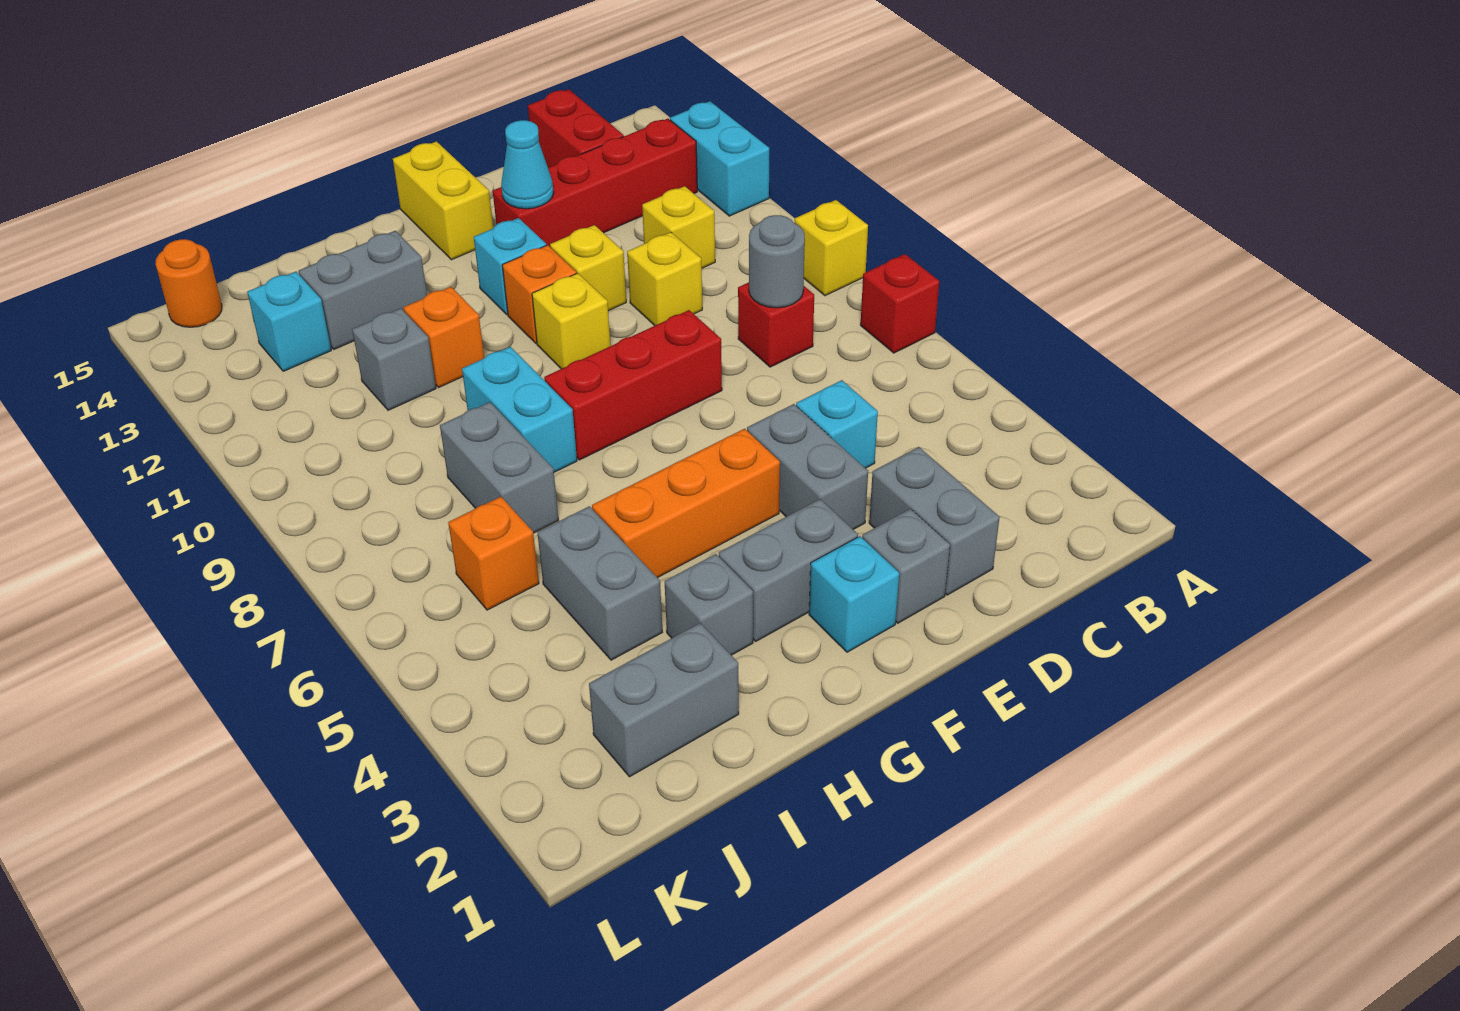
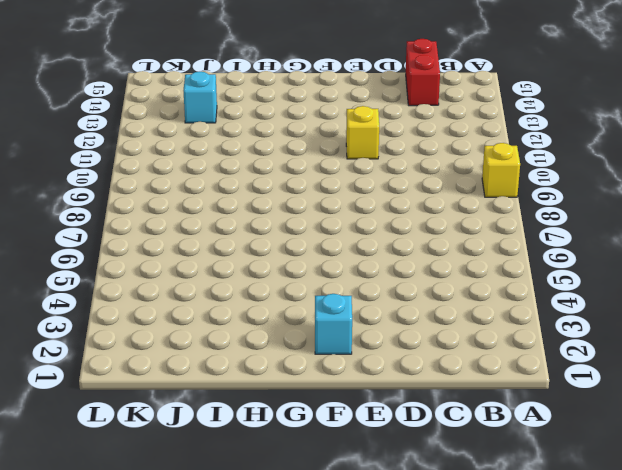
none -> red brick A7 level 1
none -> cyan brick A12:A13 level 1
none -> red brick B13:E13 level 1
none -> red brick C8 level 1

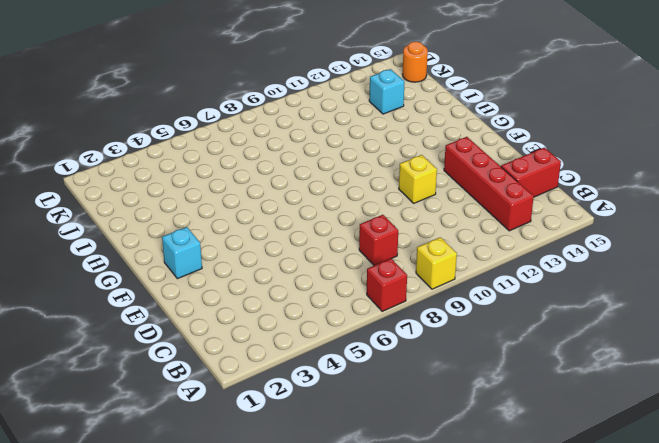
none -> cyan brick A12:A13 level 1
none -> yellow brick C11 level 1
none -> grey brick D2:D3 level 1
none -> cyan brick D5 level 1

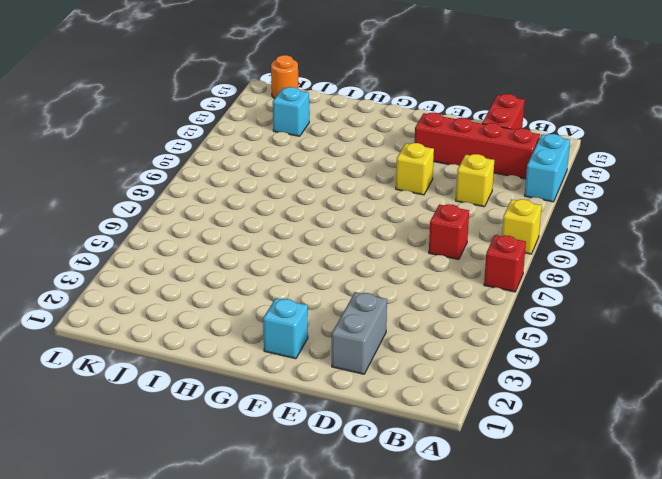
none -> cyan brick D5 level 1
none -> yellow brick D10 level 1
none -> grey brick E2 level 1
none -> grey brick E4:E5 level 1

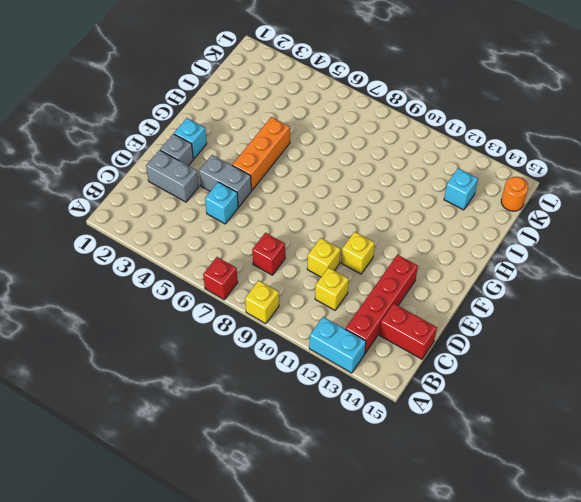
none -> red brick E8:G8 level 1
none -> grey brick F3:G3 level 1
none -> yellow brick F10 level 1
none -> orange brick F11 level 1

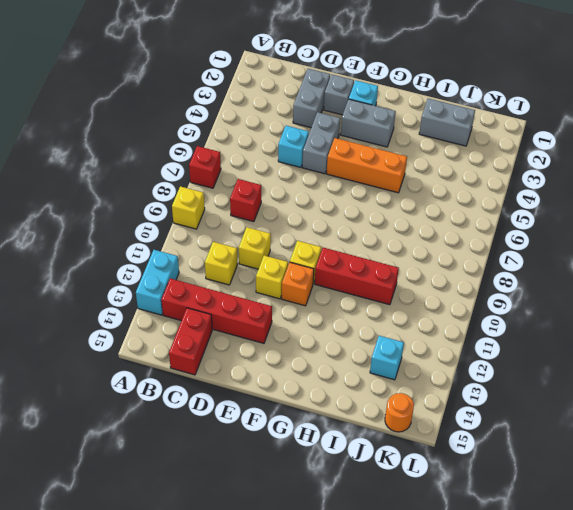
red brick G10:I10 level 1 -> red brick E8:G8 level 1
none -> cyan brick F12 level 1
none -> yellow brick F14:F15 level 1
none -> grey brick H3 level 1
none -> cyan brick H8:H9 level 1

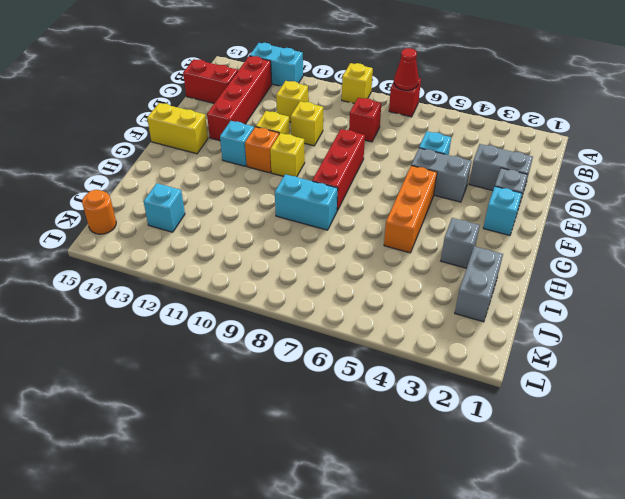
red cone A7 level 2 -> none
none -> grey brick F3:G3 level 1
none -> orange brick H11 level 1
none -> grey brick H13:I13 level 1
none -> grey brick I4:I5 level 1

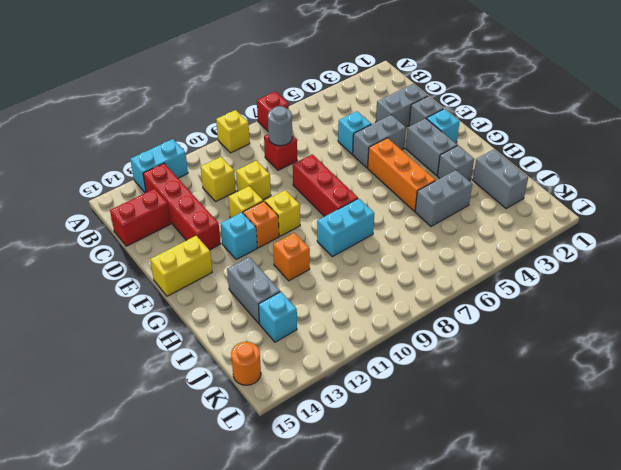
none -> grey brick I7:I8 level 1
none -> grey brick I11 level 1
none -> orange brick J6 level 1
none -> cyan cone E13 level 2

